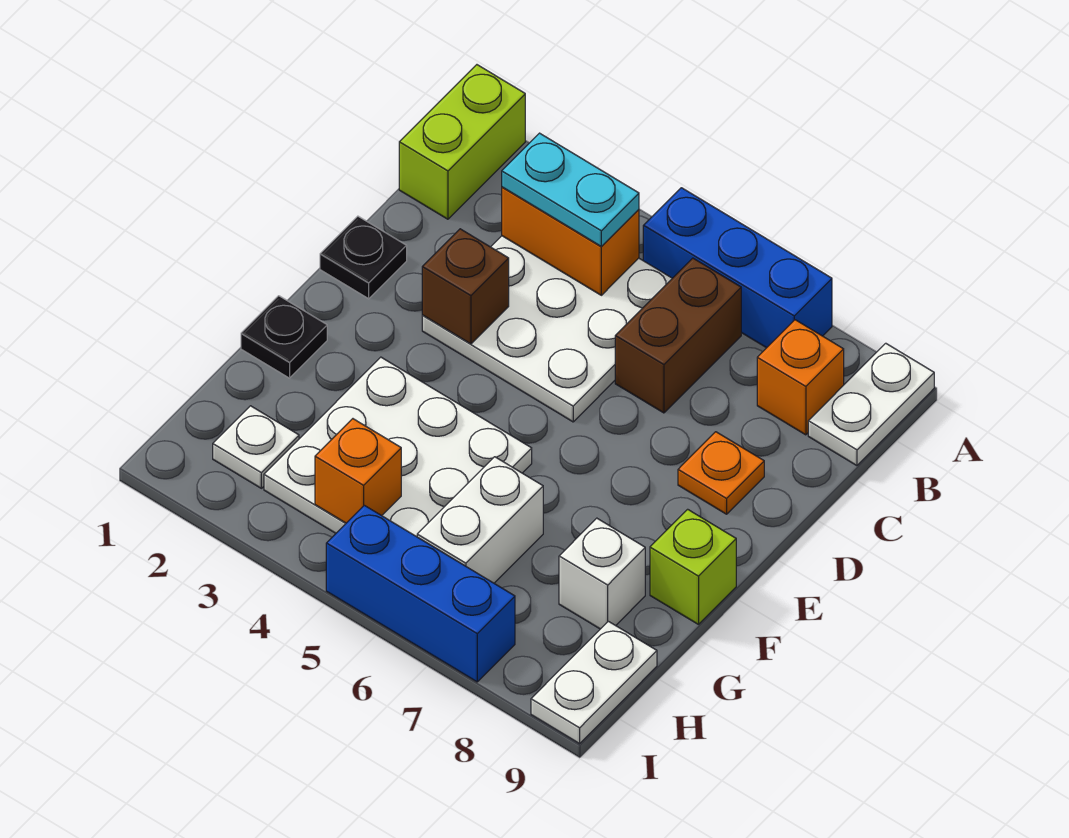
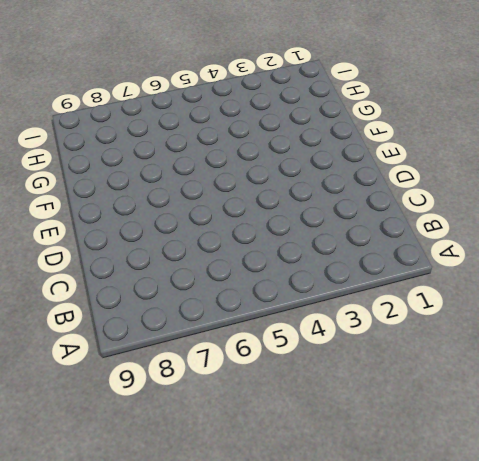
none -> lime brick A1:B1 level 1
none -> blue brick A5:A7 level 1
none -> white plate A9:B9 level 1

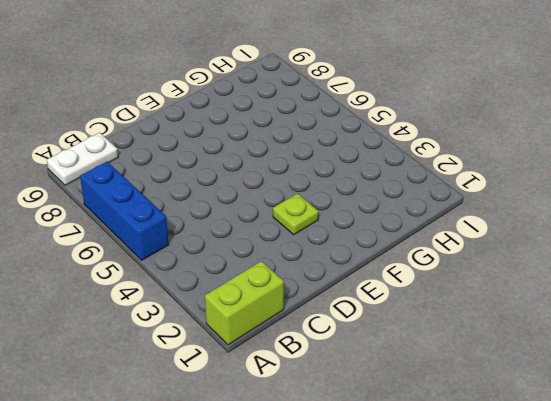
lime plate E3 level 1 -> none
none -> white plate B3:D5 level 1
none -> brown brick B6:C6 level 1
none -> orange brick B8 level 1

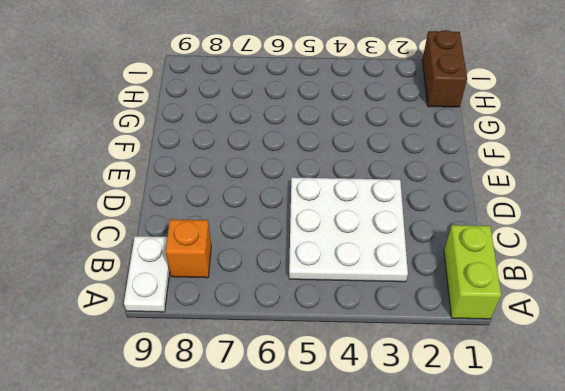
brown brick H1:I1 level 1 -> brown brick B6:C6 level 1
none -> blue brick A5:A7 level 1
none -> black plate D1 level 1
none -> orange plate D8 level 1

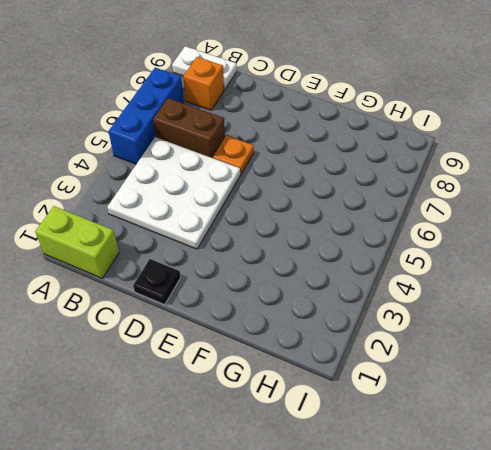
orange plate D6 level 1 -> orange plate D8 level 1
none -> black plate F1 level 1
none -> white plate F3:H5 level 1
none -> lime brick F9 level 1

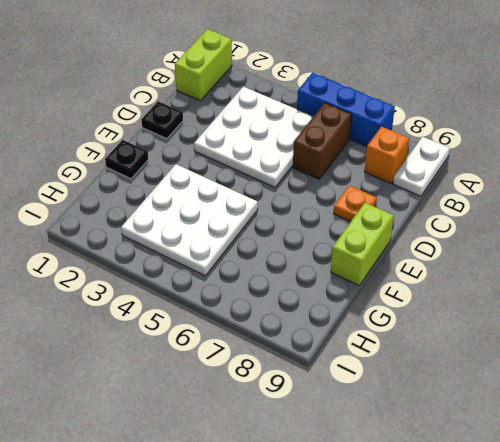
lime brick E9:F9 level 1 -> lime brick F9 level 1
none -> white brick G6:H6 level 1
none -> white brick G8 level 1
none -> white plate H2 level 1

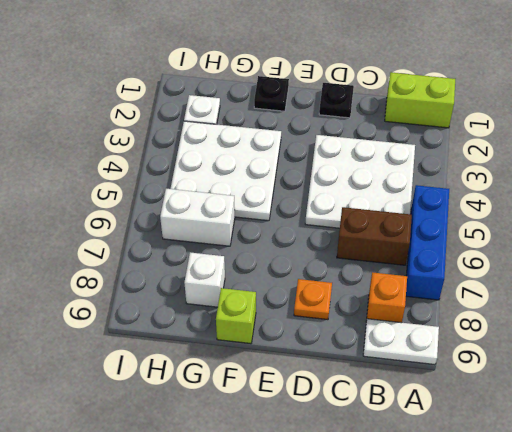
none -> white plate H9:I9 level 1
none -> blue brick I5:I7 level 1
none -> orange brick B3:B4 level 2

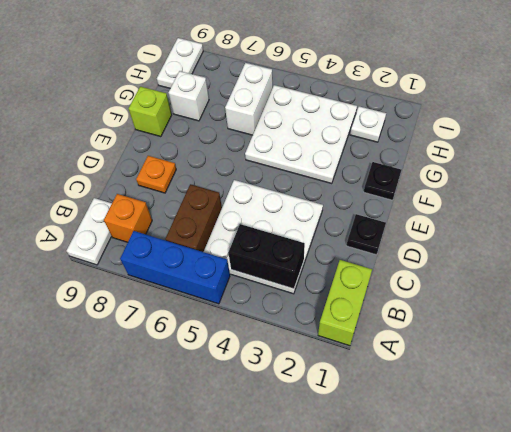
black brick B3:B4 level 2 -> orange brick B3:B4 level 2
none -> blue brick I5:I7 level 1
none -> brown brick D3 level 2
none -> orange brick H4 level 2

